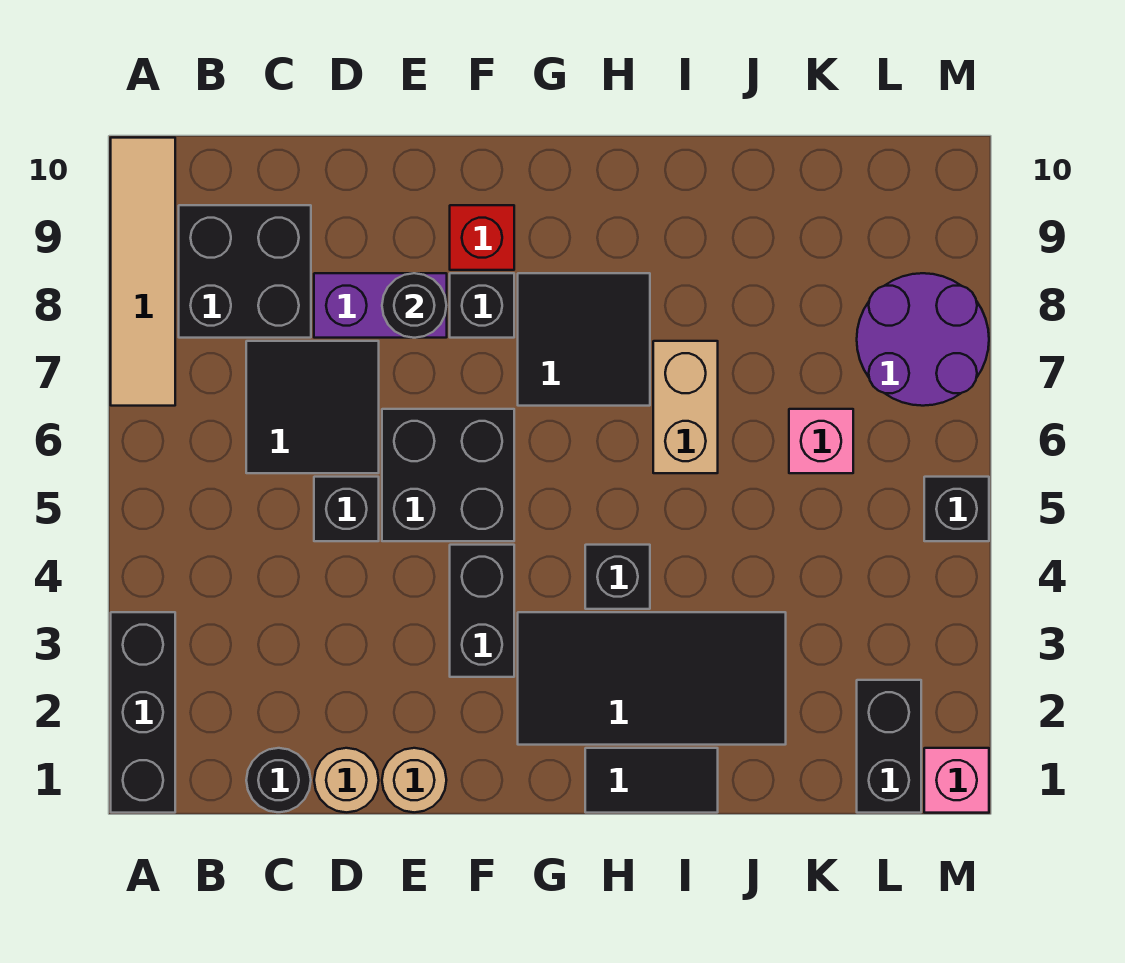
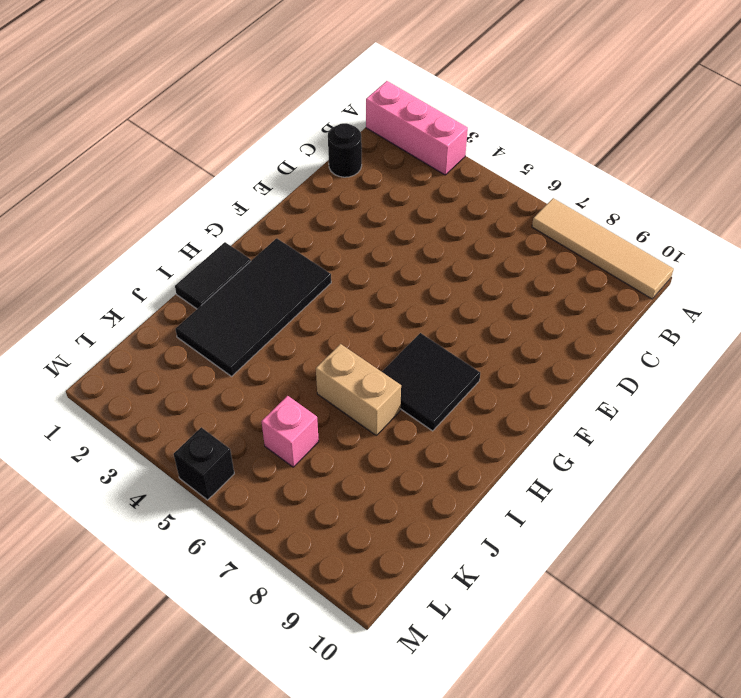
pink brick A1:A3 level 1 -> black brick A1:A3 level 1
none -> black brick B8:C9 level 1
none -> black tile C6:D7 level 1
none -> tan round brick D1 level 1

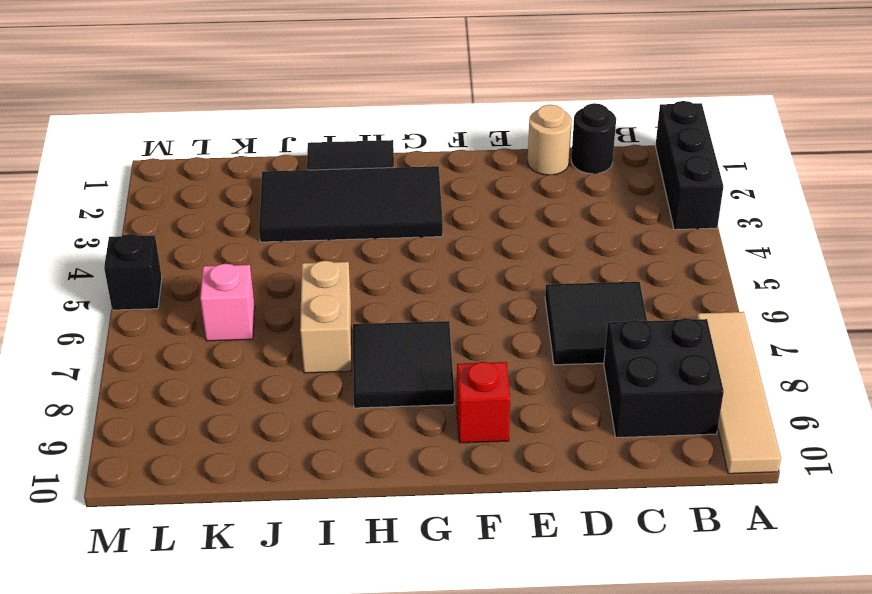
none -> black brick D5 level 1
none -> purple brick D8:E8 level 1
none -> tan round brick E1 level 1

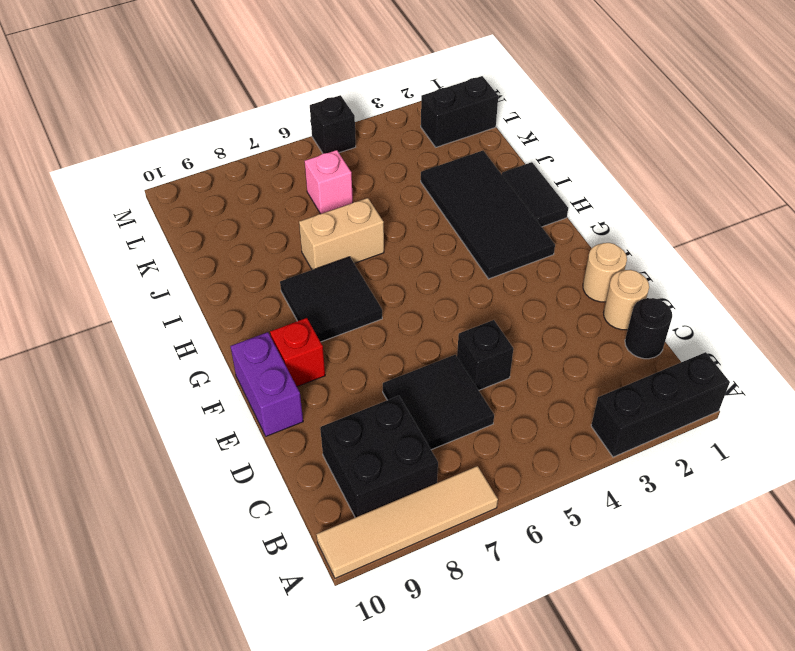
purple brick E10:F10 level 1 -> purple brick D8:E8 level 1
none -> black brick E5:F6 level 1
none -> black brick F3:F4 level 1
none -> black brick F8 level 1

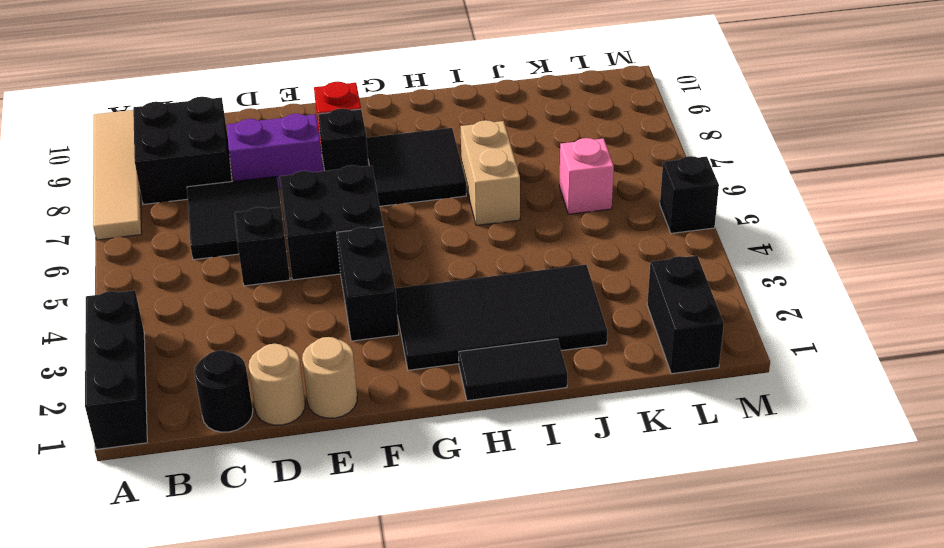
none -> black brick H4 level 1
none -> purple round brick L7:M8 level 1
none -> pink brick M1 level 1

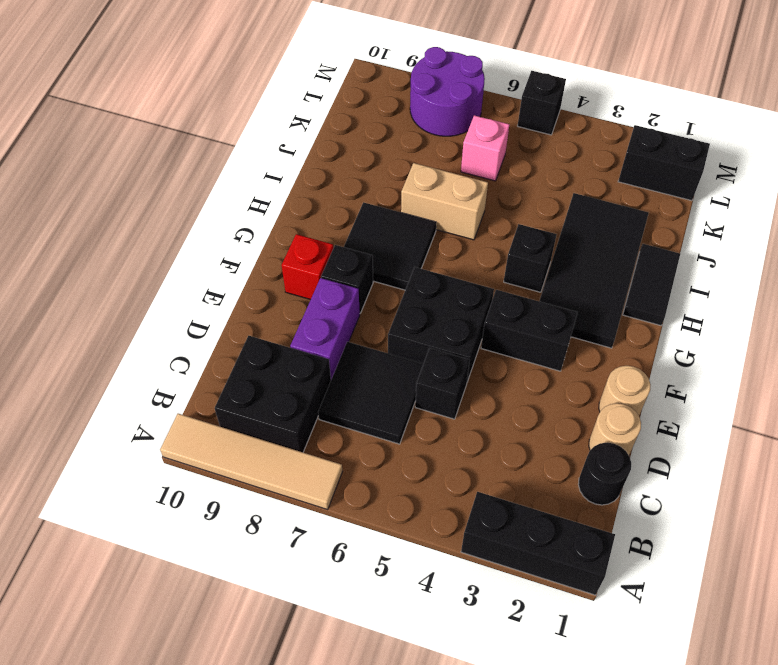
none -> pink brick M1 level 1
none -> black round brick E8 level 2

